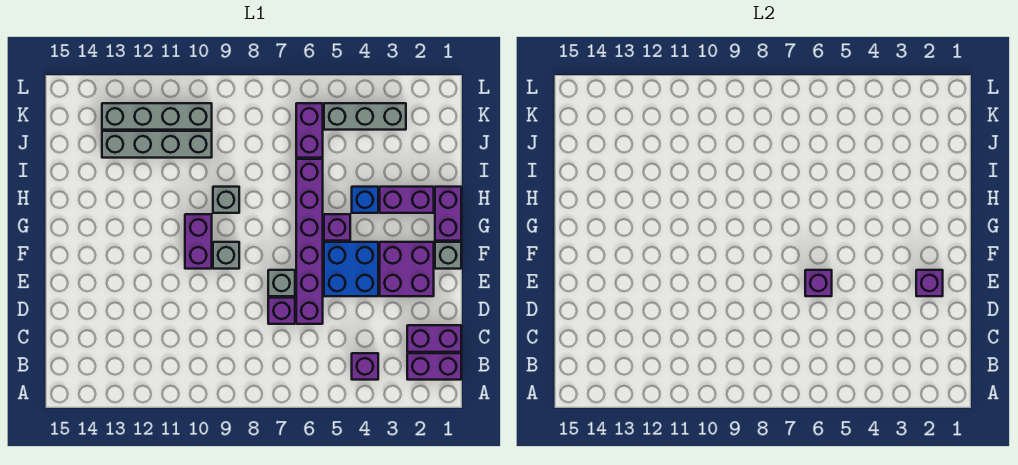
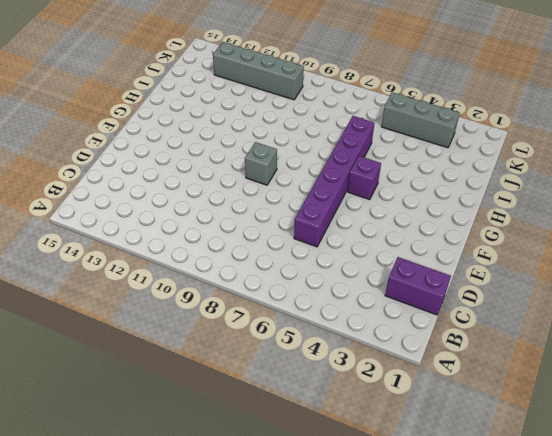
none -> purple brick B1:B2 level 1
none -> purple brick B4 level 1
none -> purple brick D7 level 1

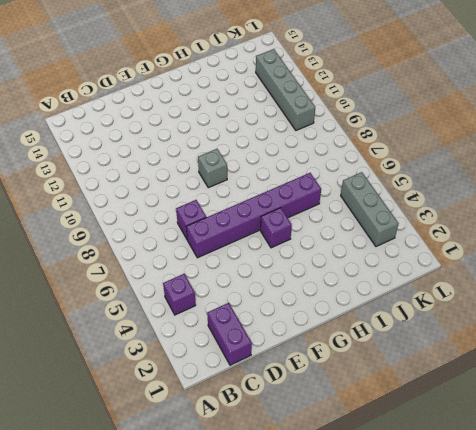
none -> purple brick B1:B2 level 1
none -> purple brick E2:F3 level 1
none -> blue brick E4:F5 level 1

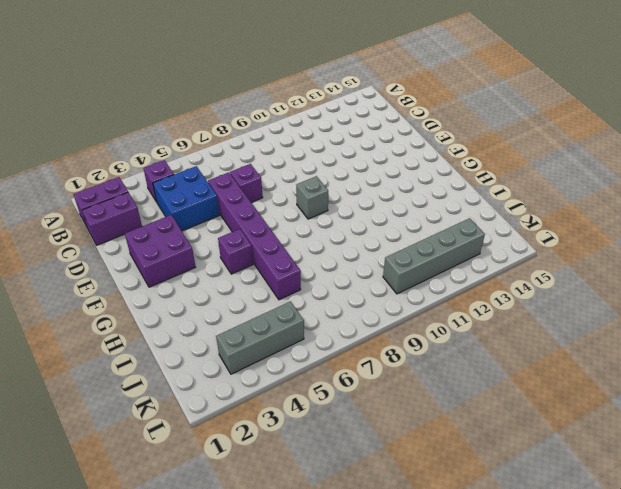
blue brick C4:D5 level 1 -> blue brick E4:F5 level 1
none -> grey brick E7 level 1
none -> grey brick F1 level 1
none -> purple brick F10:G10 level 1

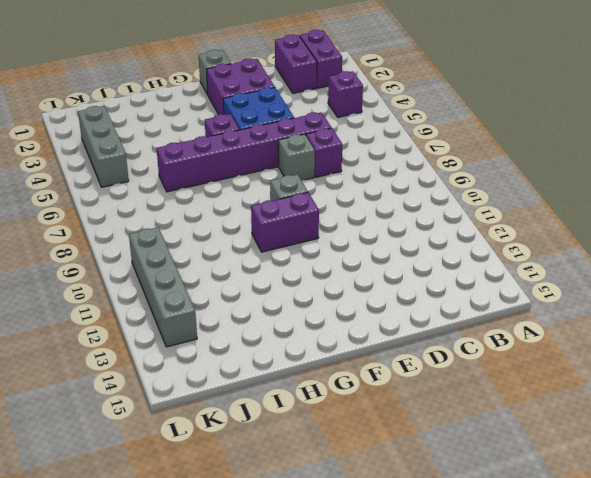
none -> purple brick G1:H1 level 1
none -> purple brick H2:H3 level 1
none -> blue brick H4 level 1

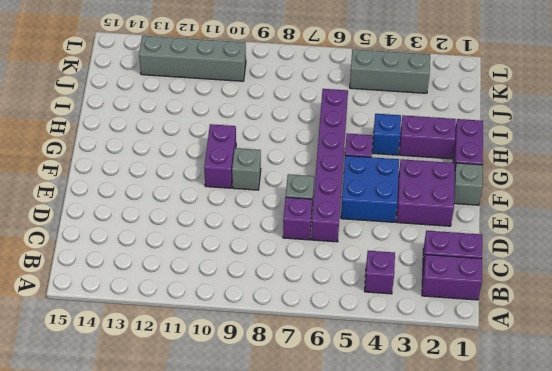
none -> grey brick H9 level 1
none -> purple brick J6:K6 level 1
none -> grey brick J10:J13 level 1

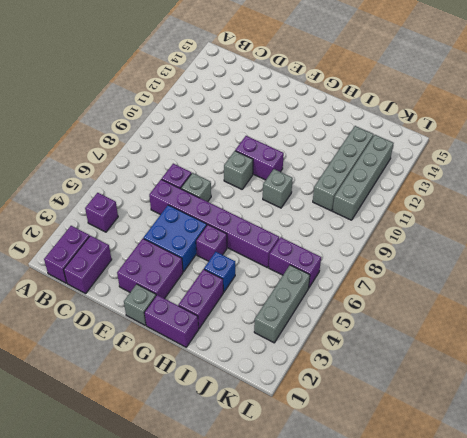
none -> purple brick E2 level 2
none -> purple brick E6 level 2

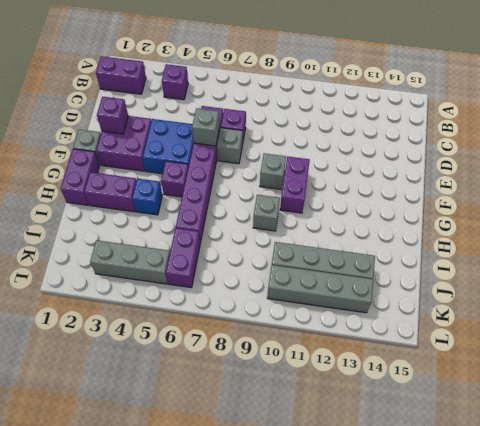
grey brick E6 level 2 -> purple brick E6 level 2
none -> purple brick C1:C2 level 1

